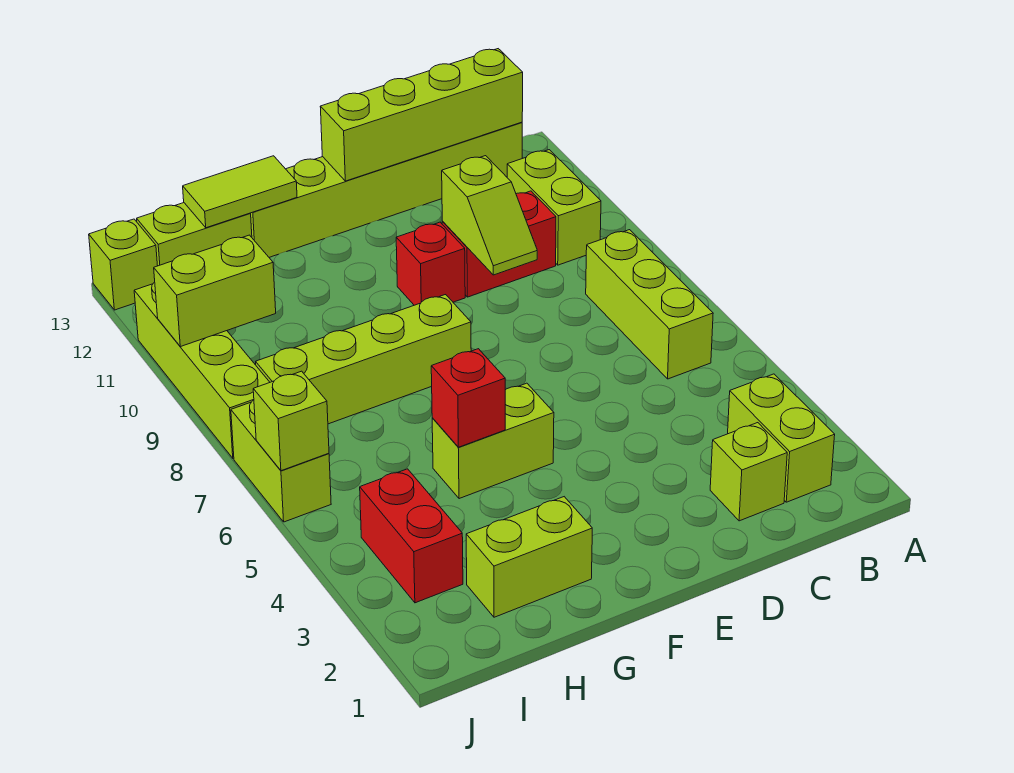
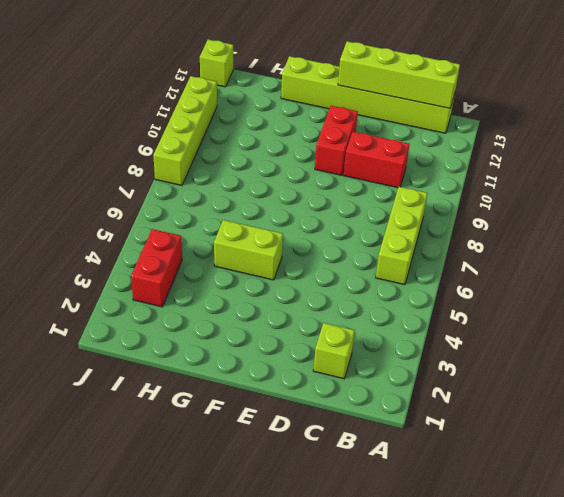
red brick E10:E11 level 1 -> red brick E10 level 1
none -> lime brick B2:B3 level 1
none -> lime brick B10:B11 level 1
none -> lime brick F8:I8 level 1

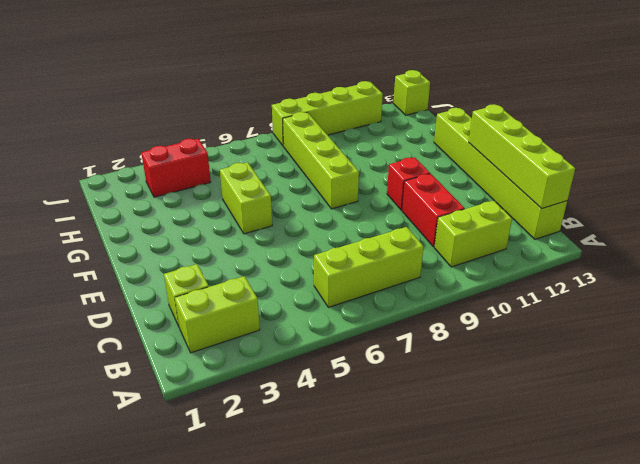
none -> lime brick G2:H2 level 1
none -> lime brick H13:I13 level 1
none -> lime brick J6:J7 level 1

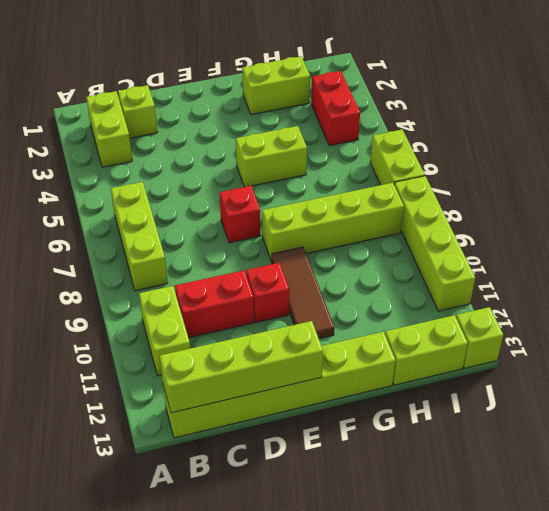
red brick E7 level 1 -> red brick G5 level 2
brown tile F9:F11 level 1 -> none
none -> lime slope D9:D10 level 2 top 10
none -> lime tile G13:H13 level 2
none -> lime brick I10:J10 level 2

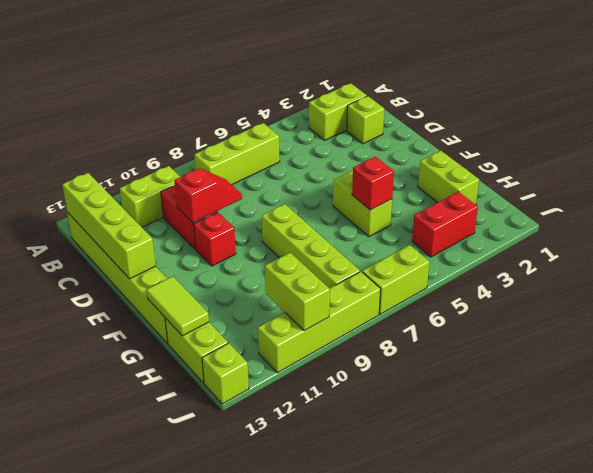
red slope D9:D10 level 2 top 10 -> lime slope D9:D10 level 2 top 10
none -> lime brick J6 level 2

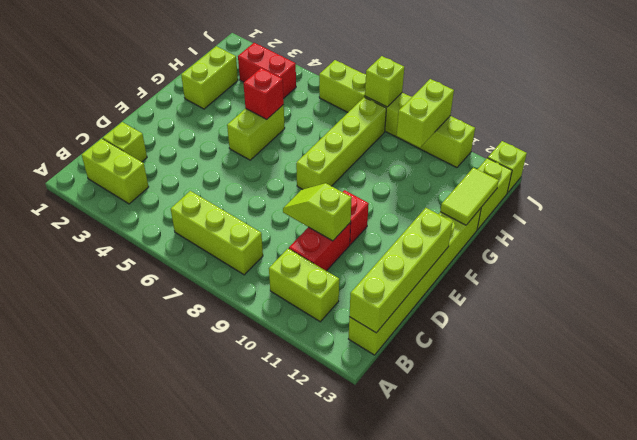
lime brick J8 level 2 -> lime brick J6 level 2

